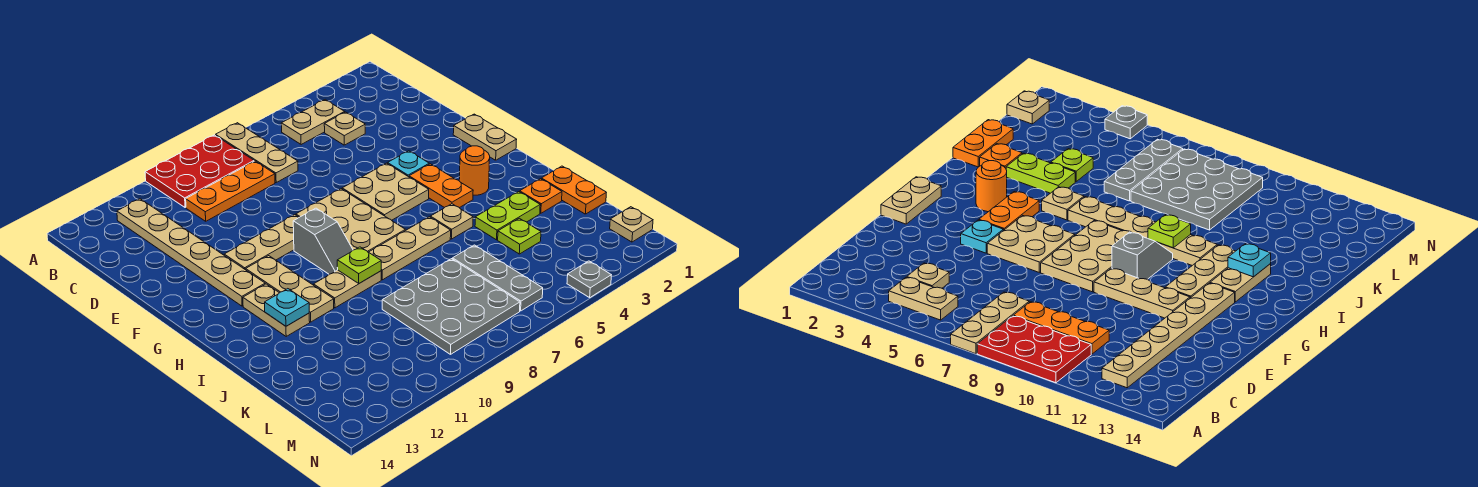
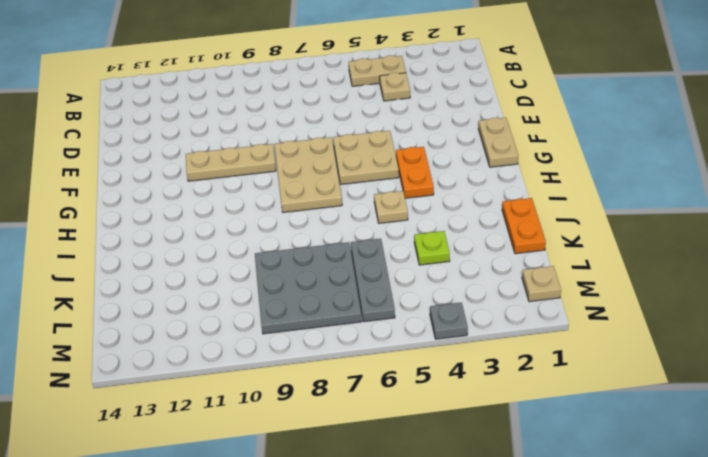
none -> tan plate A7:C7 level 1
none -> red plate A8:B10 level 1
none -> tan plate B12:G12 level 1

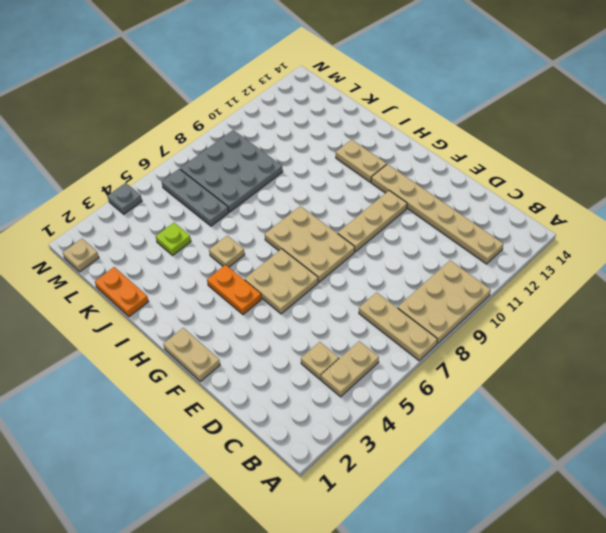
tan plate A8:B10 level 1 -> red plate A8:B10 level 1
none -> orange plate C8:C10 level 1
none -> cyan plate F4 level 1
none -> grey slope G9:H9 level 1 top G

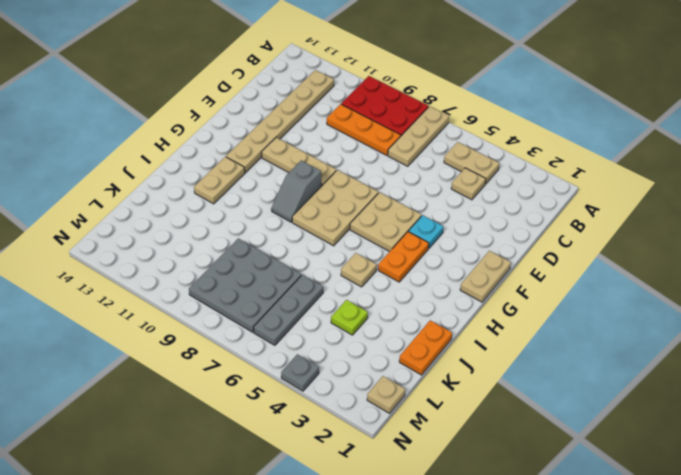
none -> tan plate G11:I11 level 1
none -> orange round brick H3 level 1
none -> tan plate I6:I8 level 1

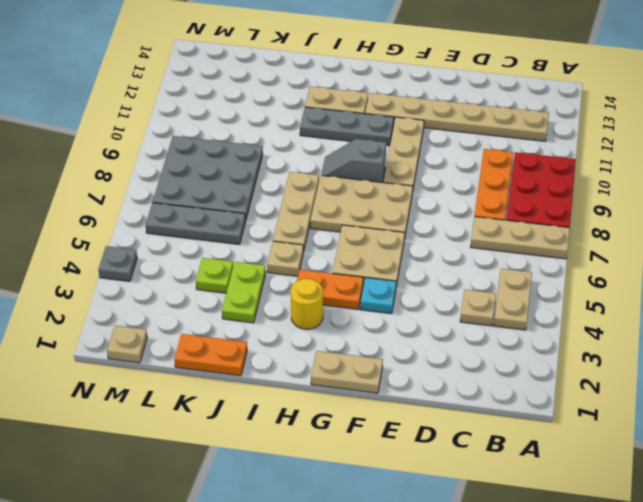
grey plate G11:I11 level 1 -> tan plate G11:I11 level 1
yellow round brick H3 level 1 -> orange round brick H3 level 1
none -> tan plate I9:I10 level 1
none -> orange plate J2 level 1
none -> lime plate I9 level 2

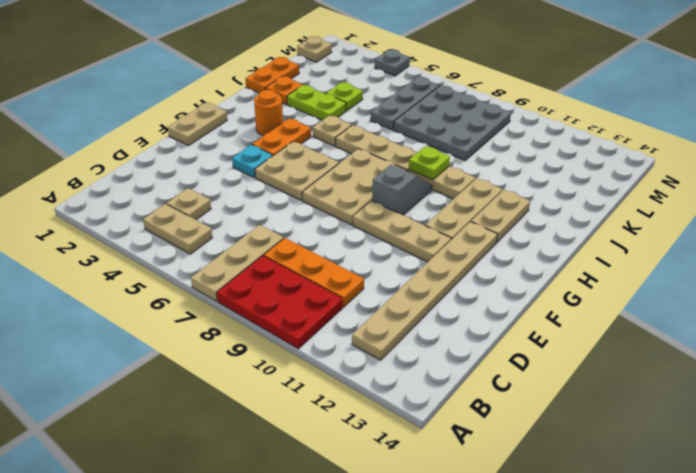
none -> cyan plate I12 level 2

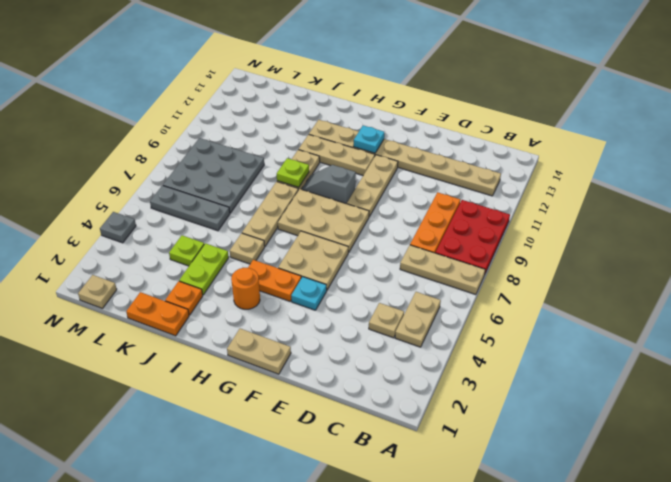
cyan plate G12 level 2 -> cyan plate I12 level 2

